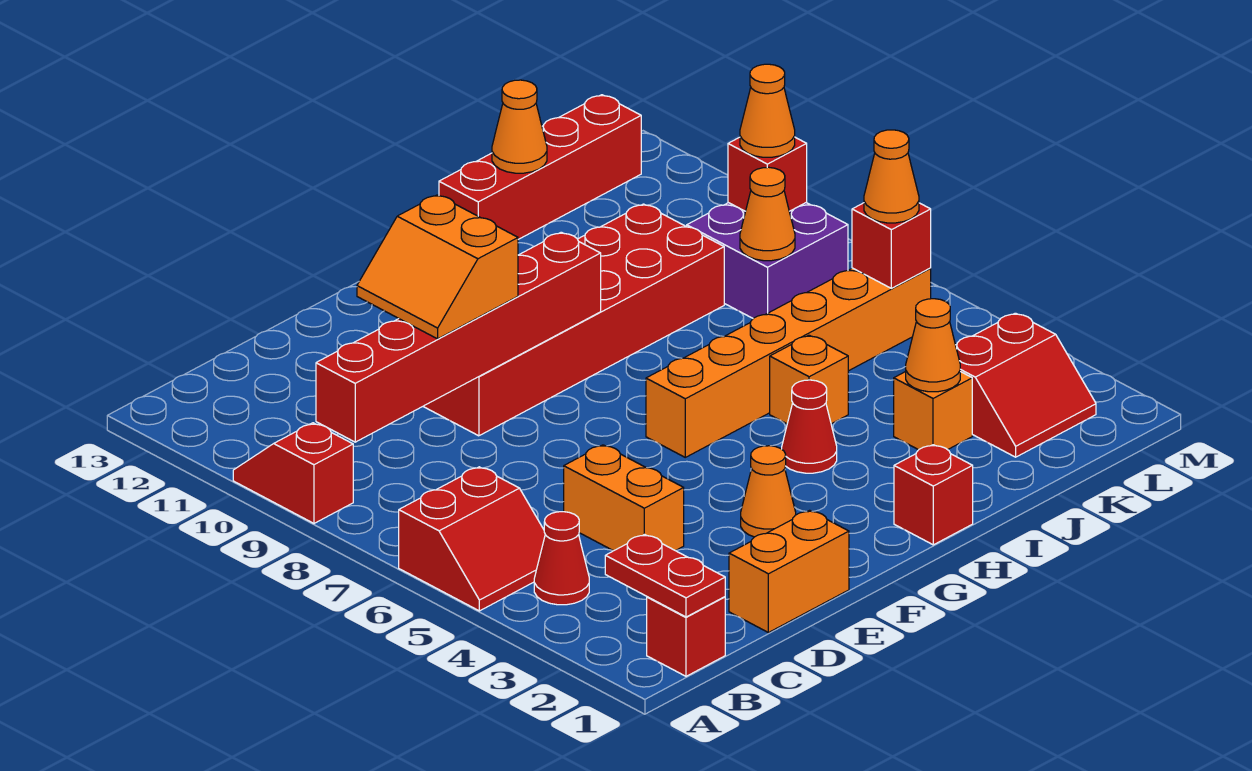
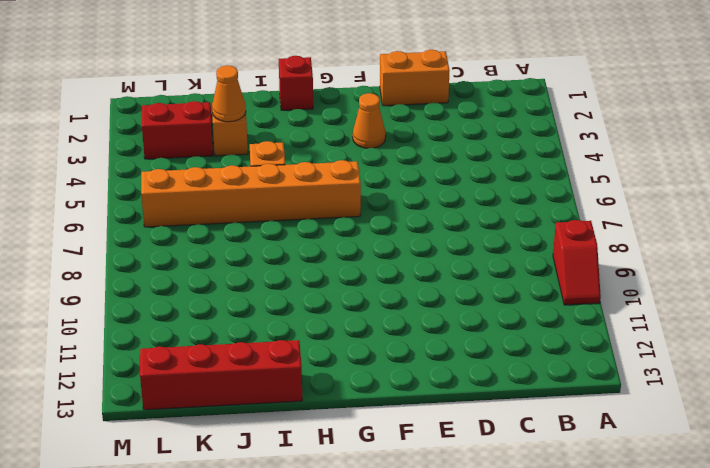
none -> red slope A5:B6 level 1 top 6
none -> red brick B1 level 1
none -> red cone B4 level 1

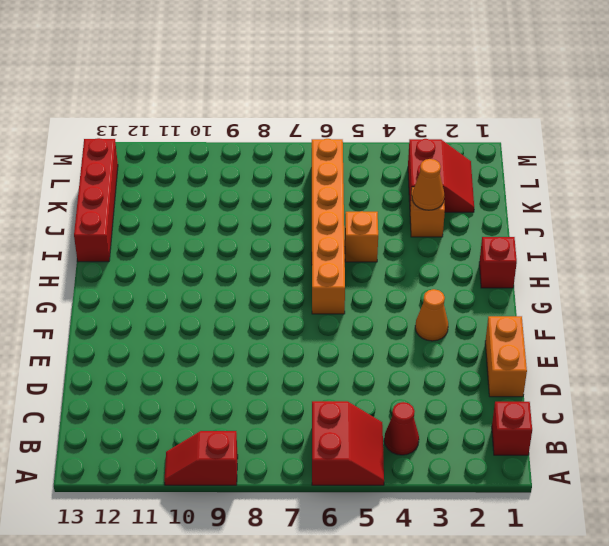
none -> orange brick D4:D5 level 1
none -> red brick E9:J10 level 1
none -> red cone H4 level 1

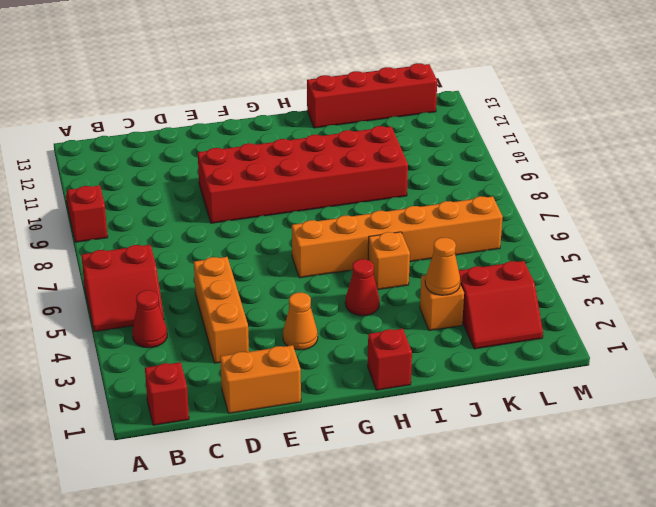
orange brick D3:D5 level 1 -> orange brick D4:D5 level 1
none -> purple brick K8:L9 level 1
none -> red plate B1:B2 level 2
none -> red brick B9:G9 level 2

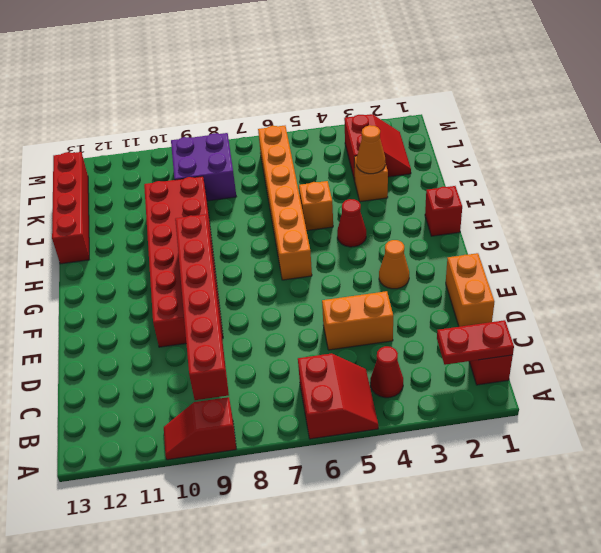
none -> orange cone J13 level 2
none -> orange cone K8 level 2
none -> red brick L6 level 2

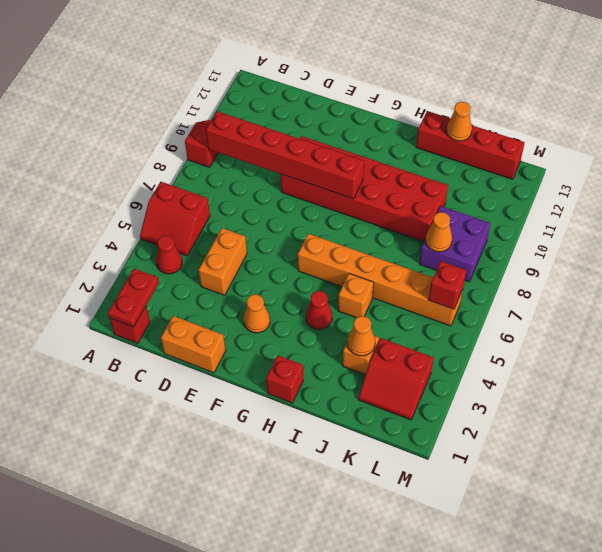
none -> red brick L9 level 2
none -> orange slope D9:E10 level 3 top E
none -> orange cone L6 level 3

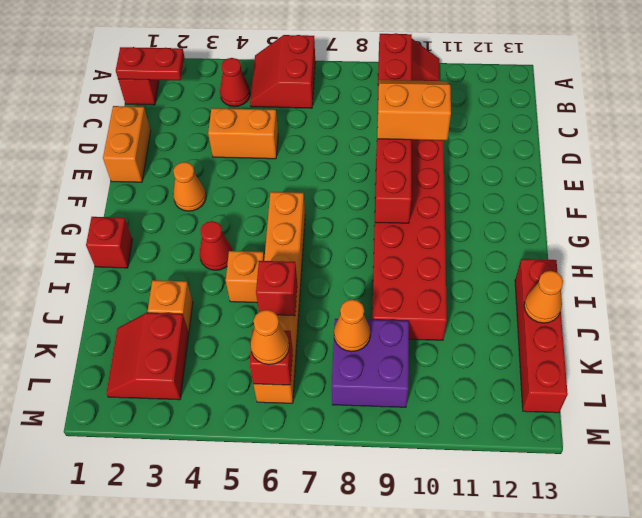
red brick J6 level 2 -> red brick L9 level 2
none -> orange cone J3 level 2
none -> orange cone L9 level 3

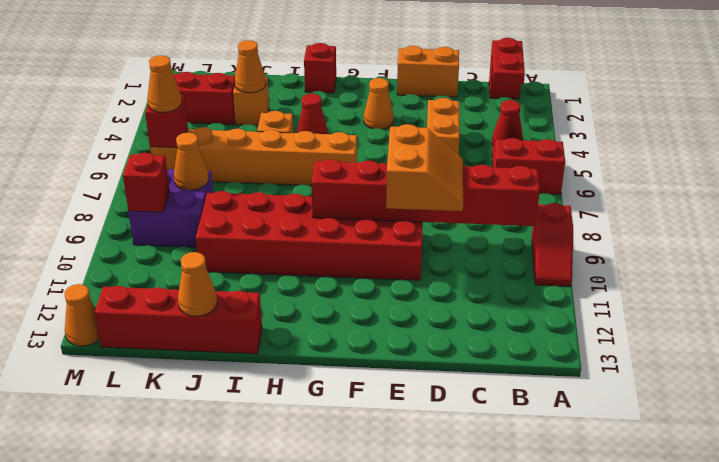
orange cone M13 level 1 -> orange cone L9 level 3

